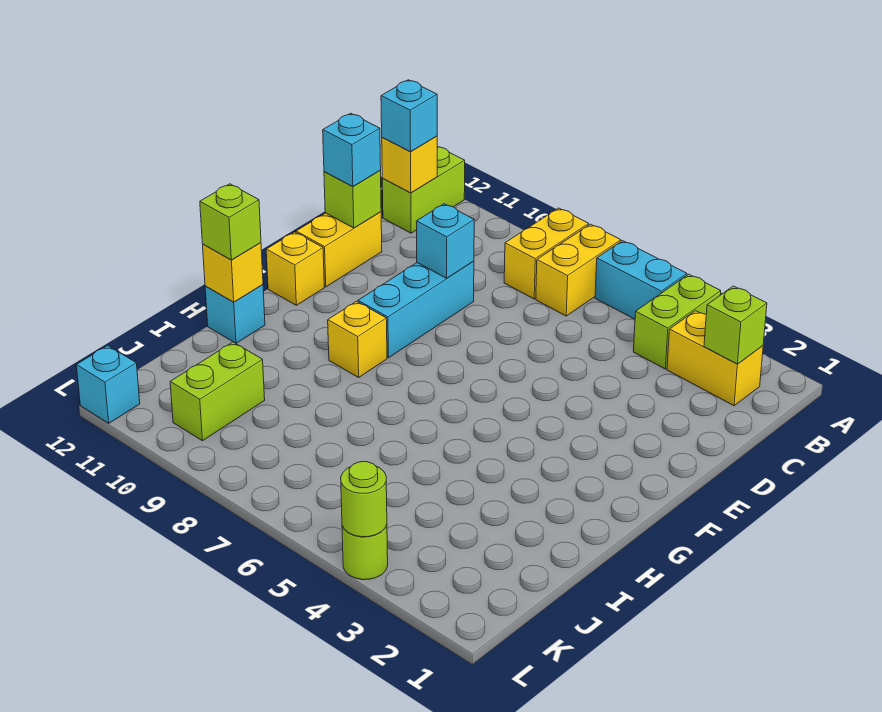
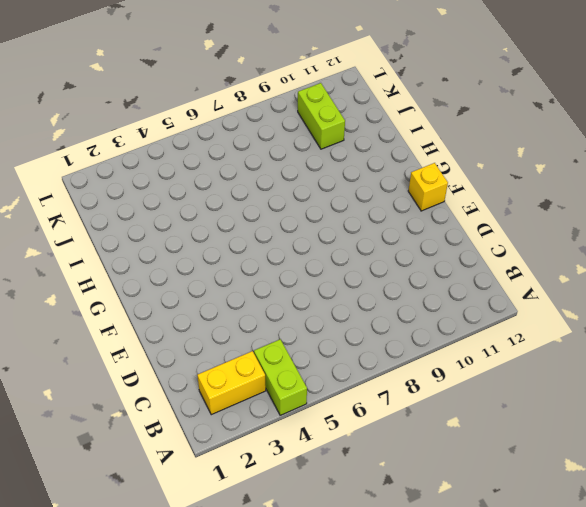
none -> cyan brick A5:A6 level 1
none -> yellow brick A7:B7 level 1
none -> yellow brick A8:B8 level 1

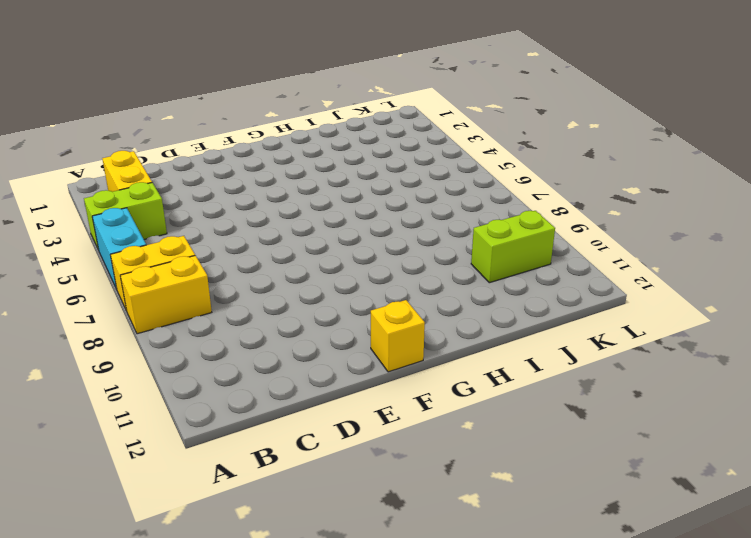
none -> lime brick A12:B12 level 1
none -> cyan brick D9:F9 level 1
none -> yellow brick D12:E12 level 1

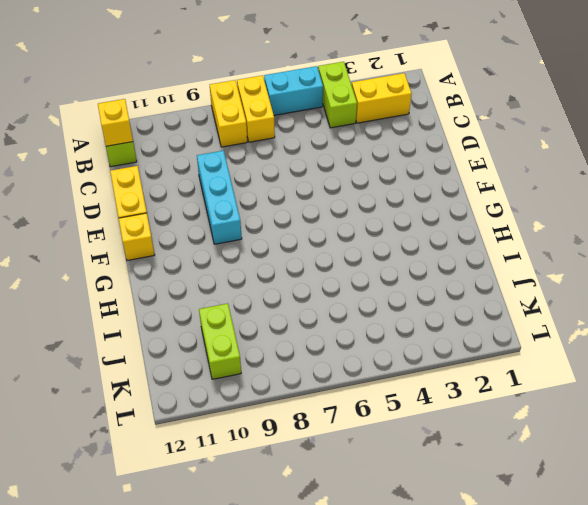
none -> yellow brick G9 level 1
none -> cyan brick H12 level 1
none -> lime round brick L4 level 1

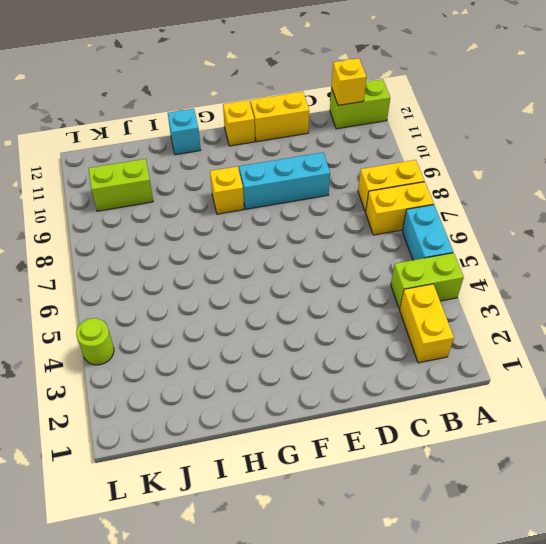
none -> cyan brick L12 level 1
none -> lime brick B2 level 2
none -> cyan brick D9 level 2

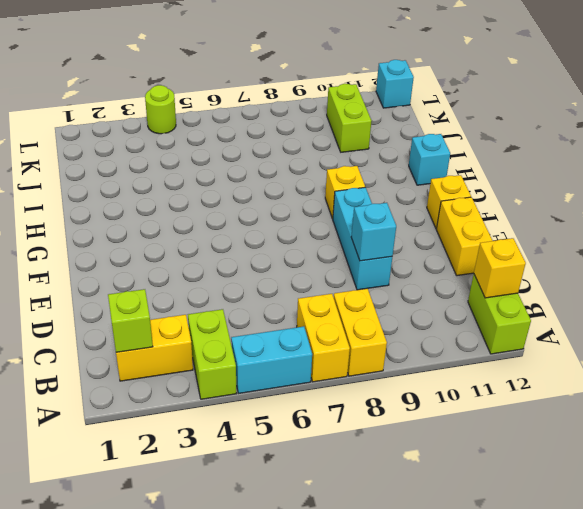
none -> lime brick D12 level 2
none -> yellow brick H12 level 2
none -> lime round brick L4 level 2

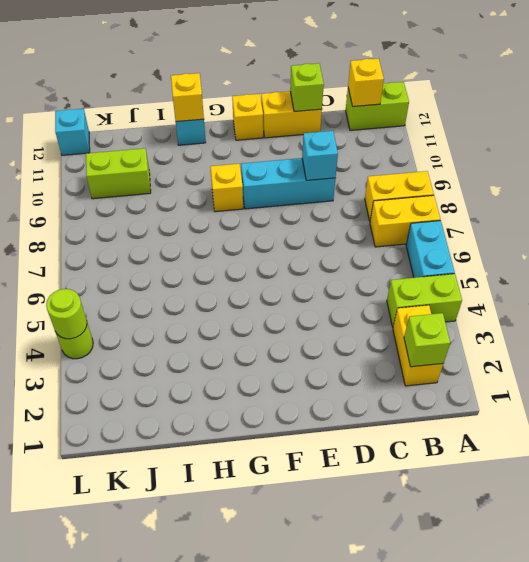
none -> cyan brick B12 level 3
none -> cyan brick D12 level 3
none -> lime brick H12 level 3

